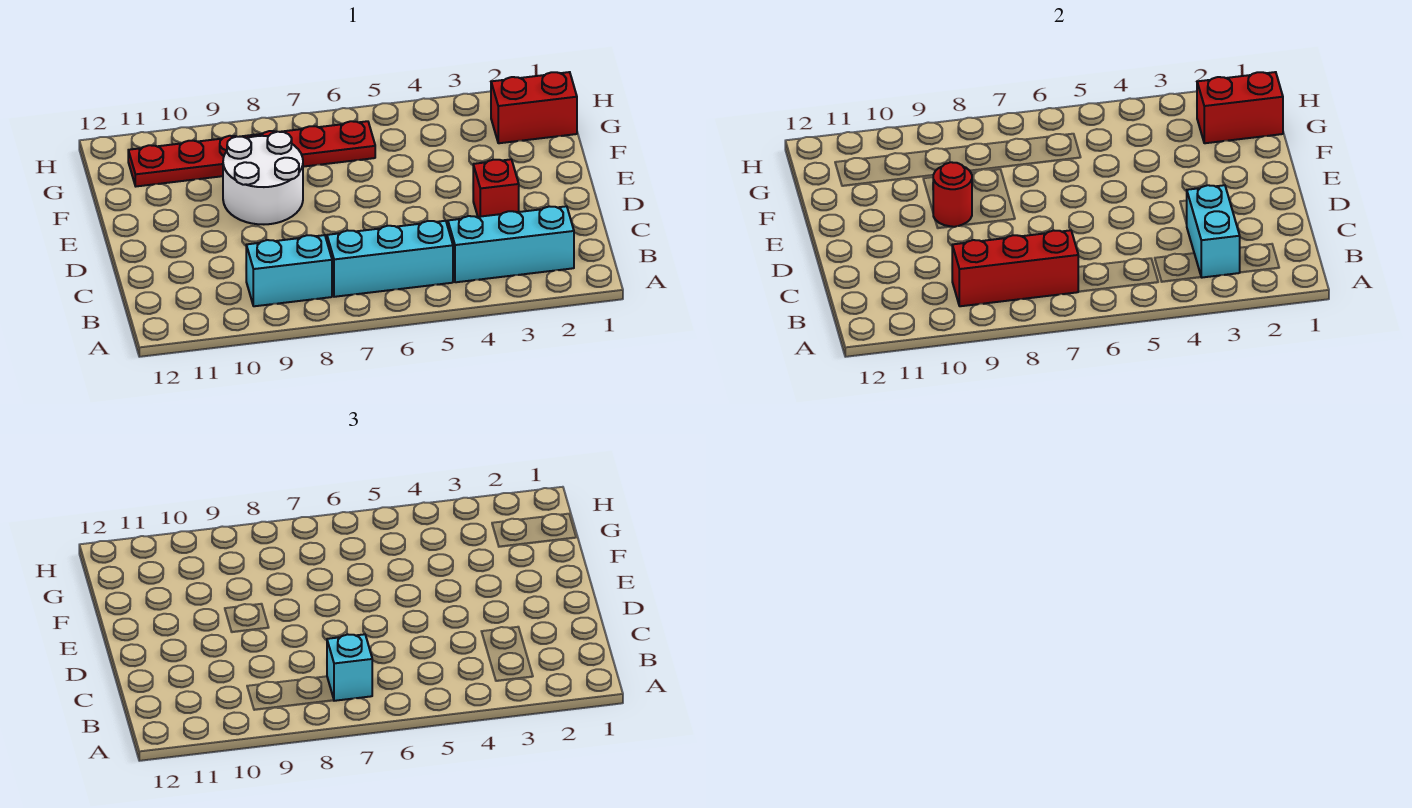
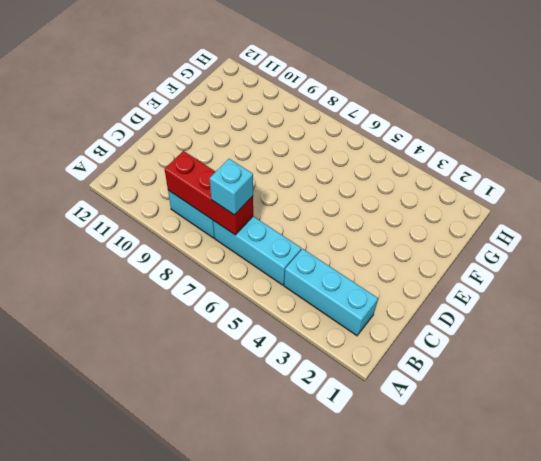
none -> red brick D3 level 1
none -> white round brick E8:F9 level 1
none -> red brick G1:G2 level 1

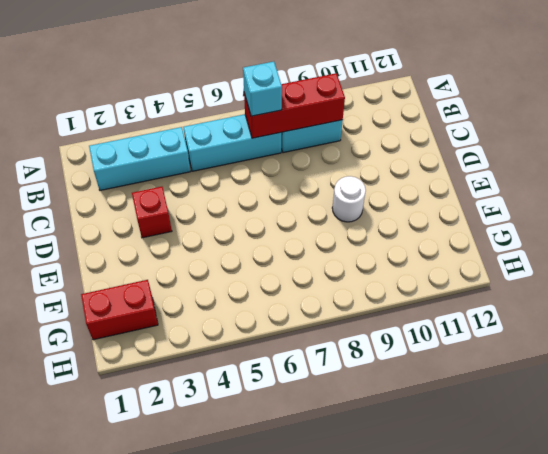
white round brick E9 level 1 -> white round brick E8:F9 level 1
none -> red plate G6:G11 level 1
none -> cyan brick B3:C3 level 2
none -> red round brick E9 level 2

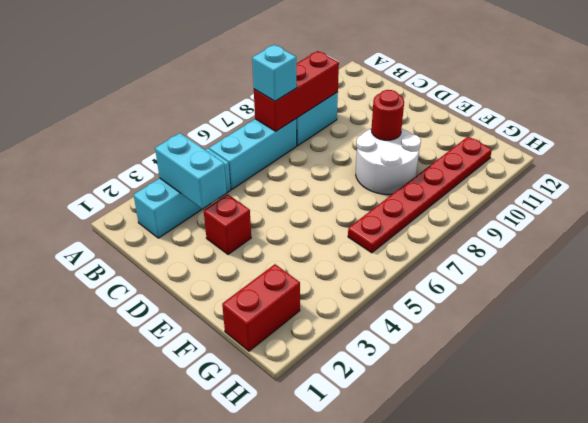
none -> red brick G1:G2 level 2

